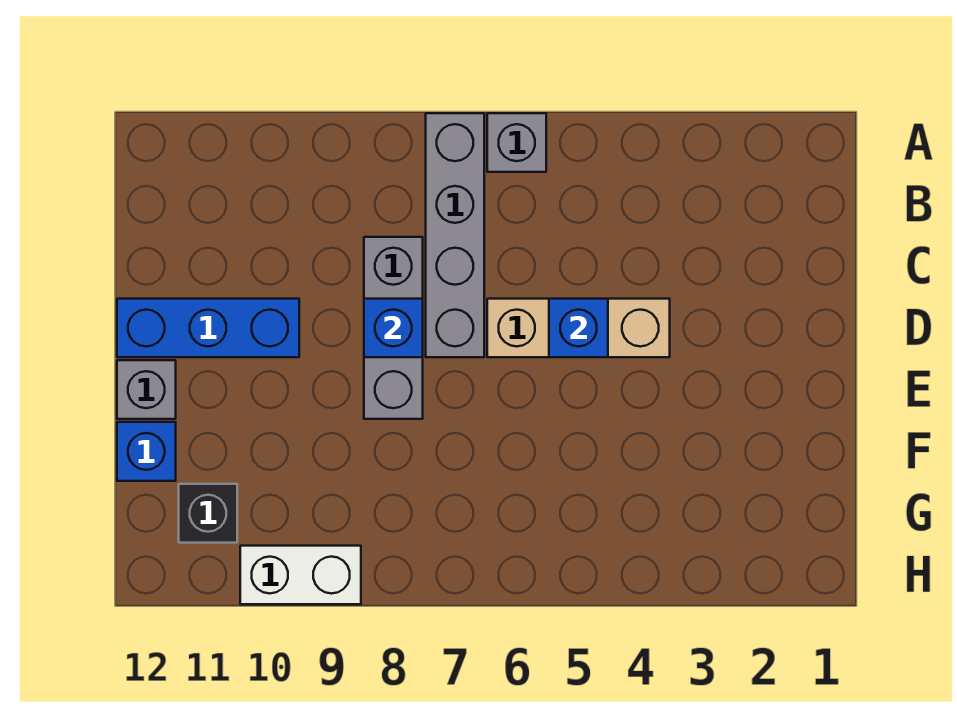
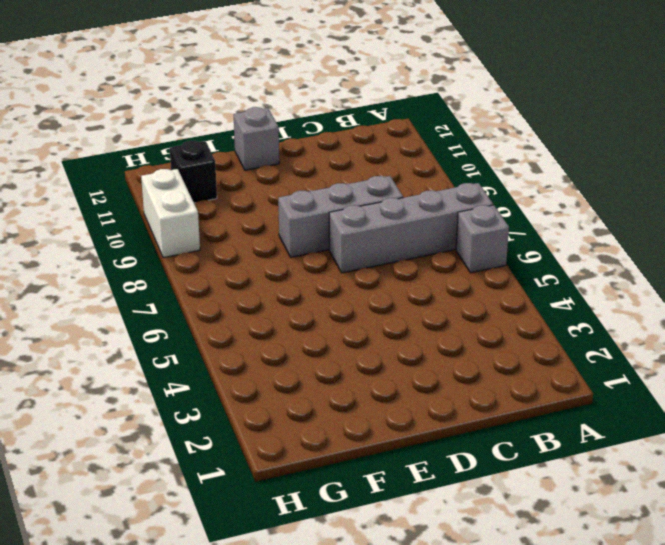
none -> tan brick D4:D6 level 1
none -> blue brick D10:D12 level 1

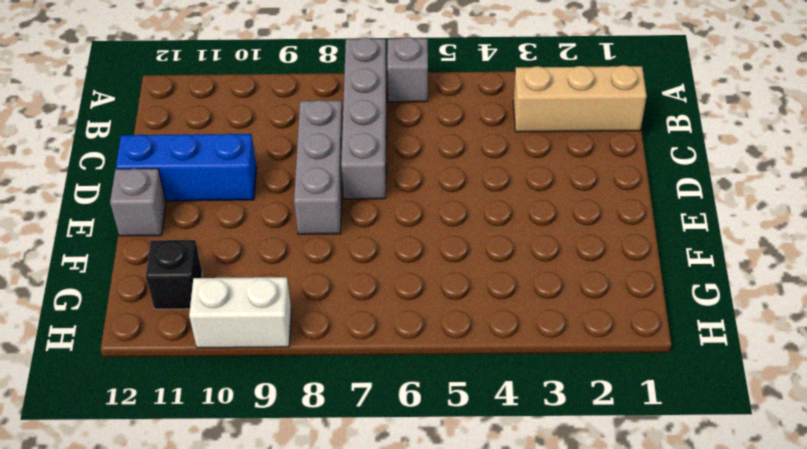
tan brick B1:B3 level 1 -> tan brick D4:D6 level 1
none -> blue brick F12 level 1
none -> blue brick D5 level 2

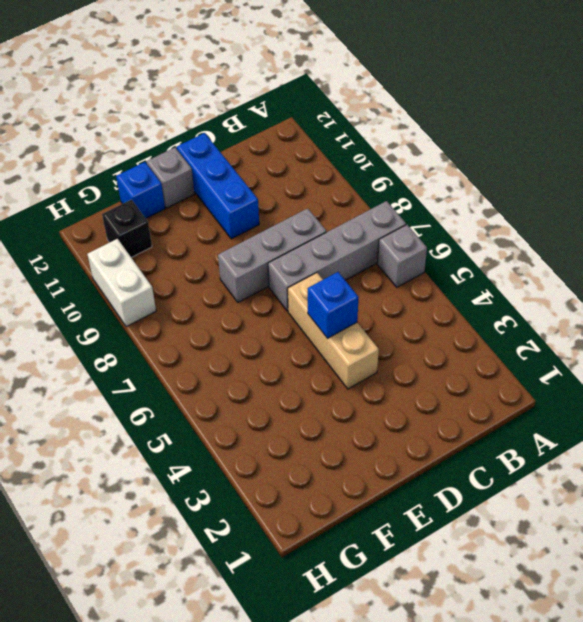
none -> blue brick D8 level 2

